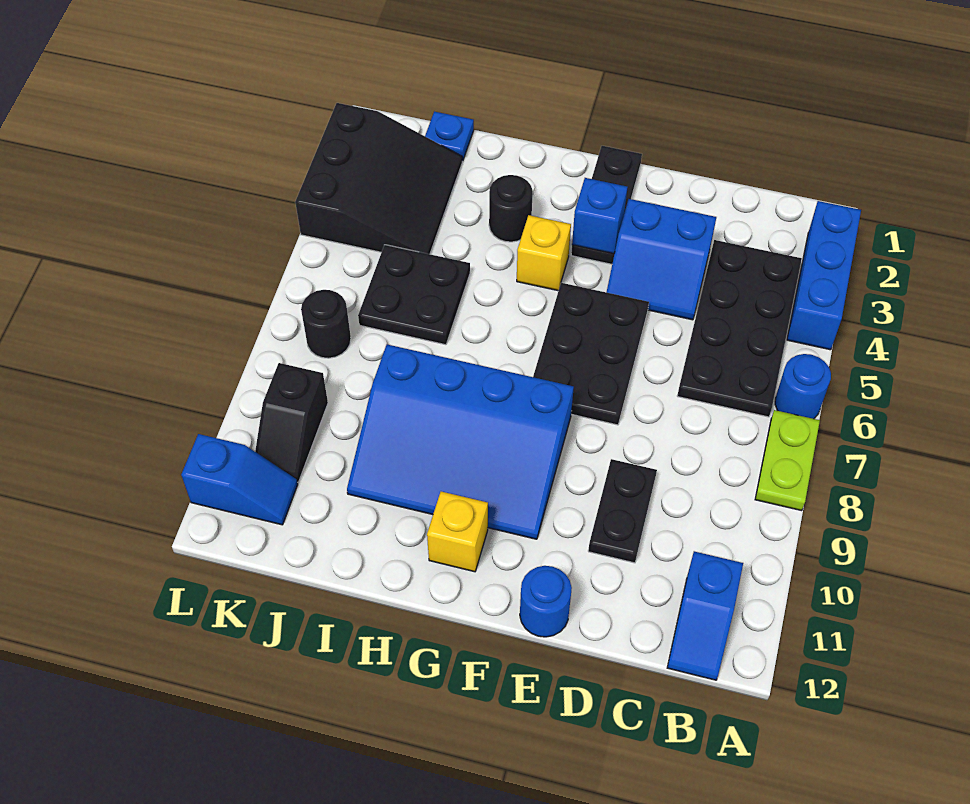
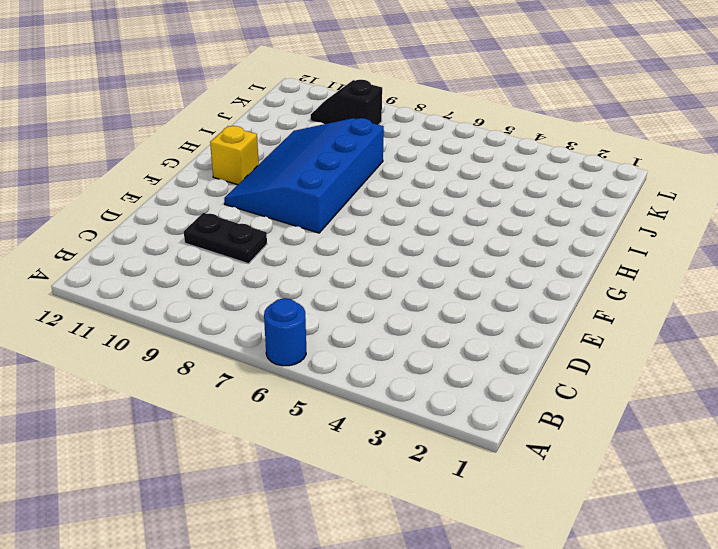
none -> blue brick A2:A4 level 1
none -> lime plate A7:A8 level 1
none -> black plate B3:C6 level 1

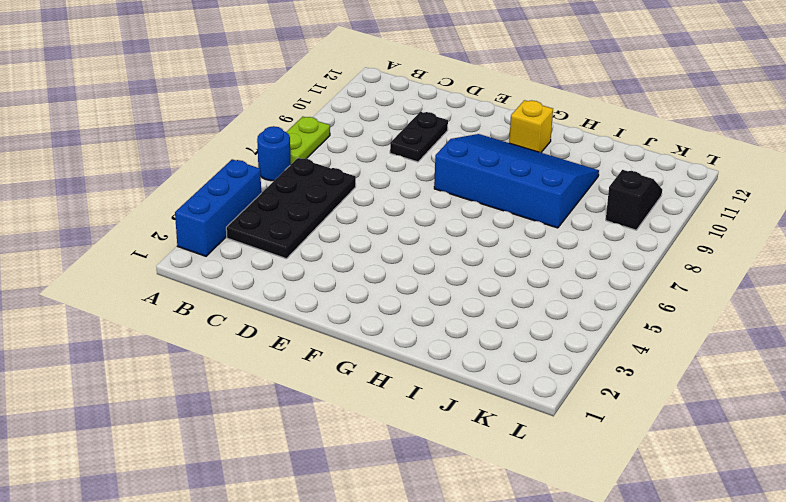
none -> blue slope B11:B12 level 1 top 11
none -> blue slope D3:E4 level 1 top 3
none -> black plate E5:F7 level 1

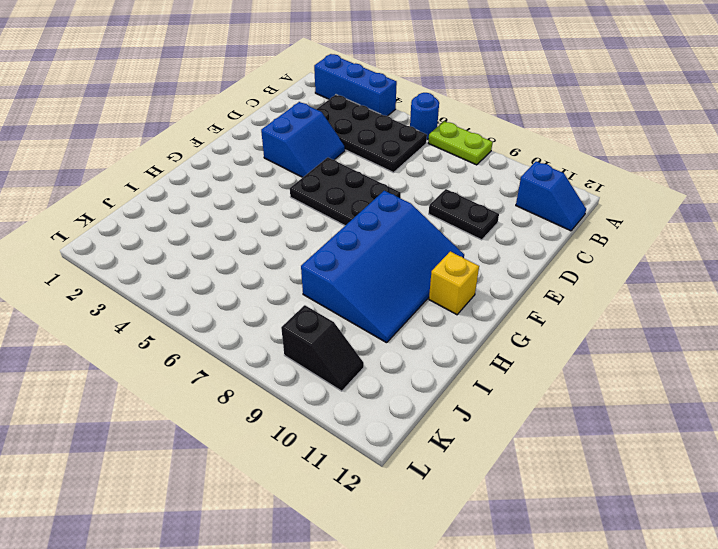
none -> blue round brick E12 level 1
none -> black plate F1:F3 level 1
none -> yellow brick G4 level 1

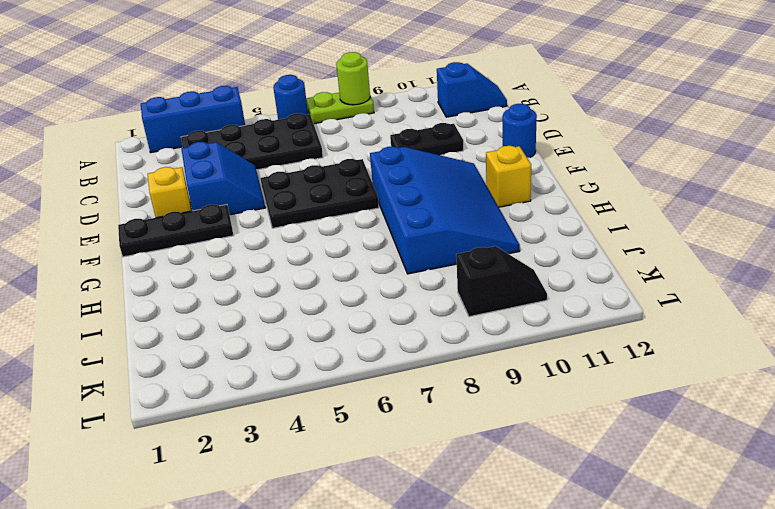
lime round brick A8 level 2 -> none
yellow brick E2 level 1 -> yellow brick G4 level 1
none -> black round brick H3 level 1
none -> black plate I5:J6 level 1
none -> blue plate J1 level 1

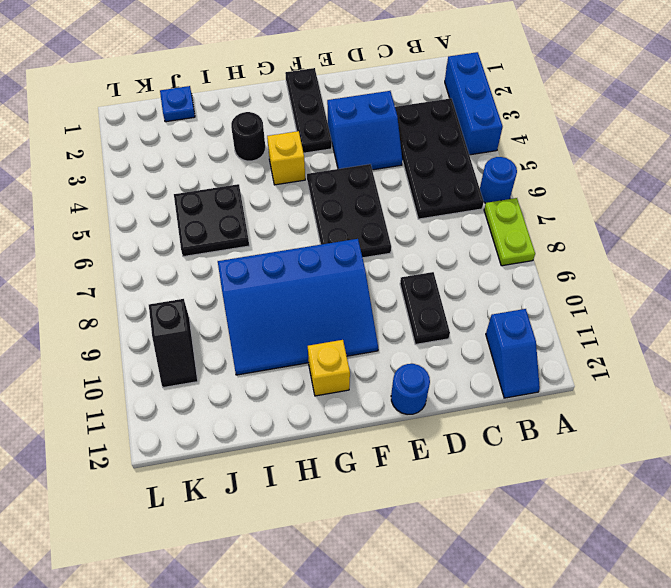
none -> black slope J2:L4 level 1 top L
none -> black round brick K7 level 1
none -> blue slope K11:L11 level 1 top L

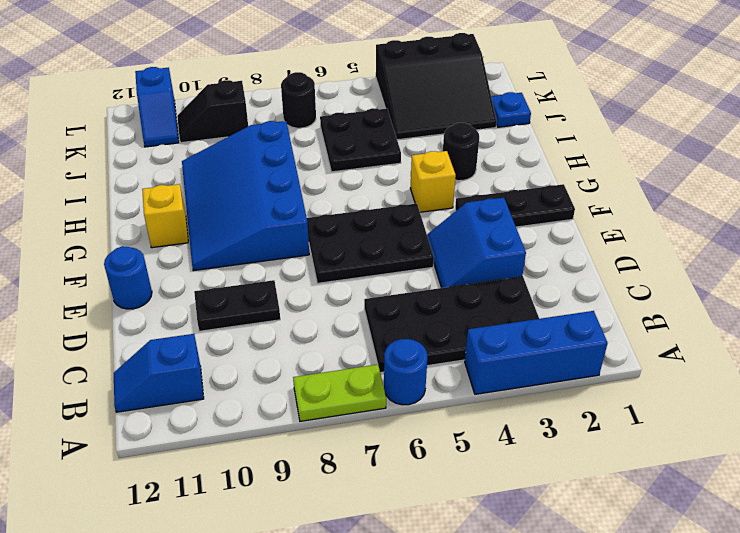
none -> blue brick F3 level 2

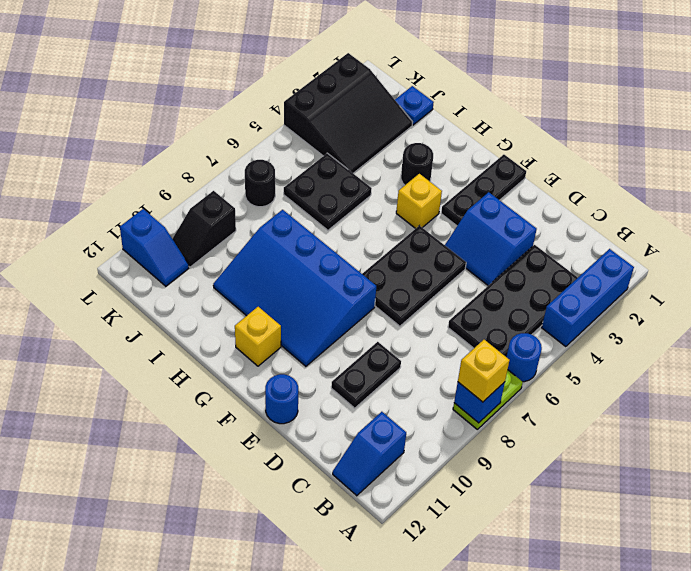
blue brick A8 level 2 -> blue brick F3 level 2
yellow brick A8 level 3 -> none

